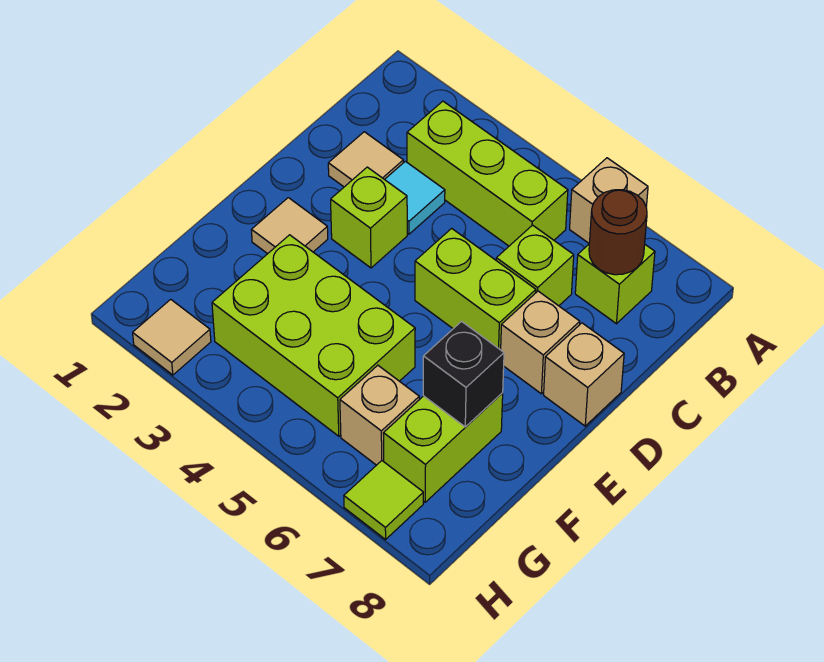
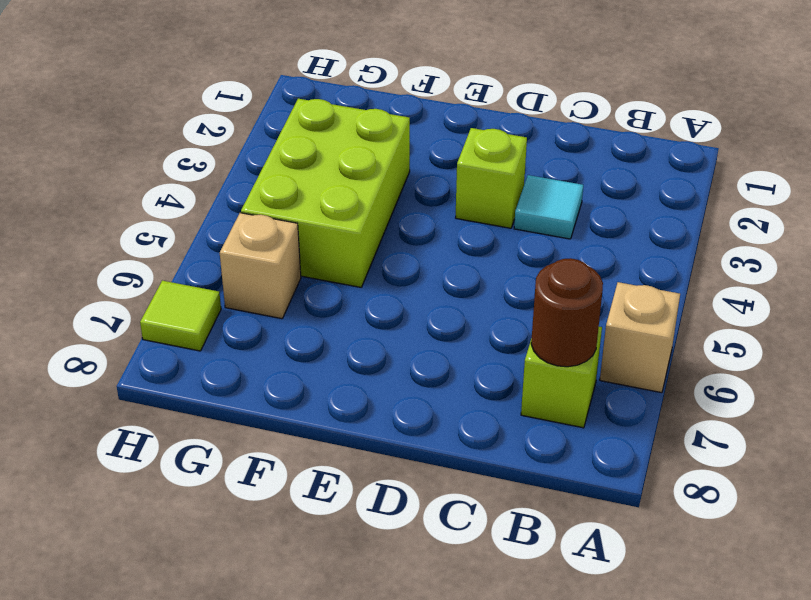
none -> lime brick B3:B5 level 1
none -> tan tile C2 level 1
none -> lime brick C6 level 1

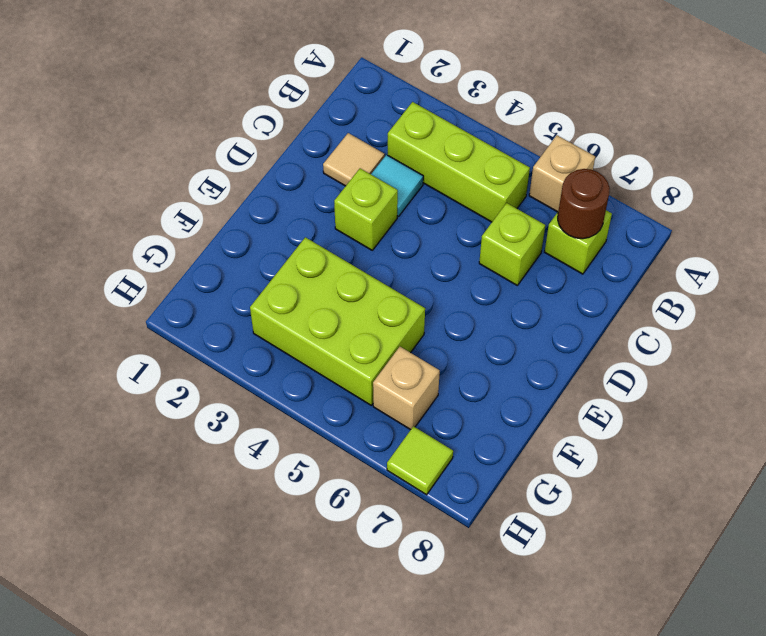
none -> lime brick D5:D6 level 1
none -> tan brick D7 level 1
none -> tan brick D8 level 1

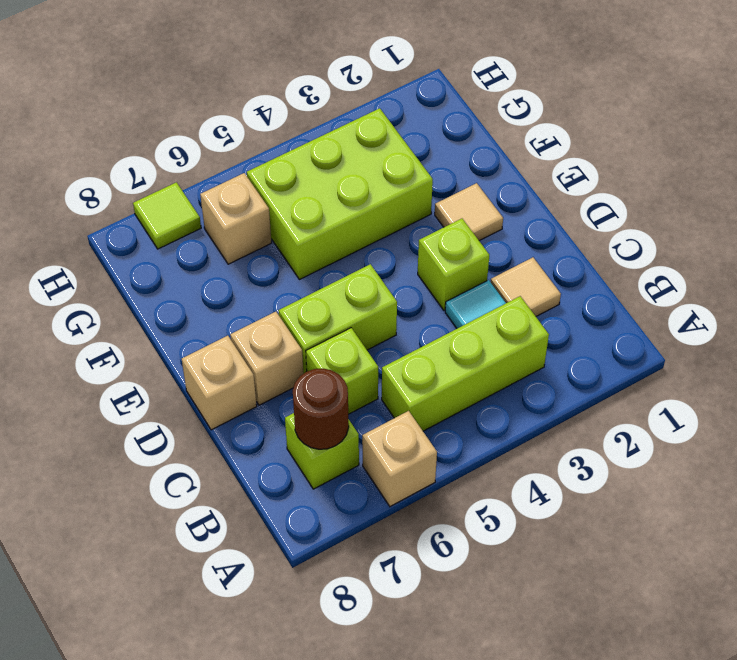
none -> lime brick F7:G7 level 1
none -> tan tile H2 level 1
none -> black brick F7 level 2

